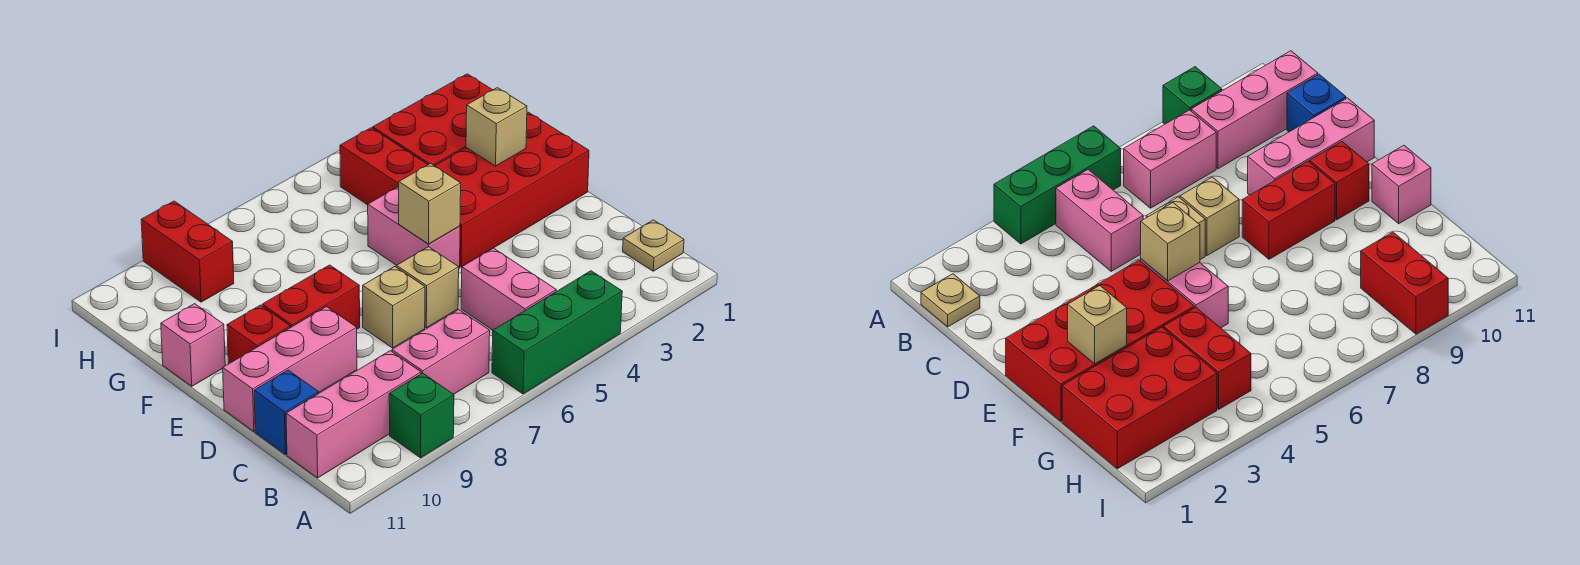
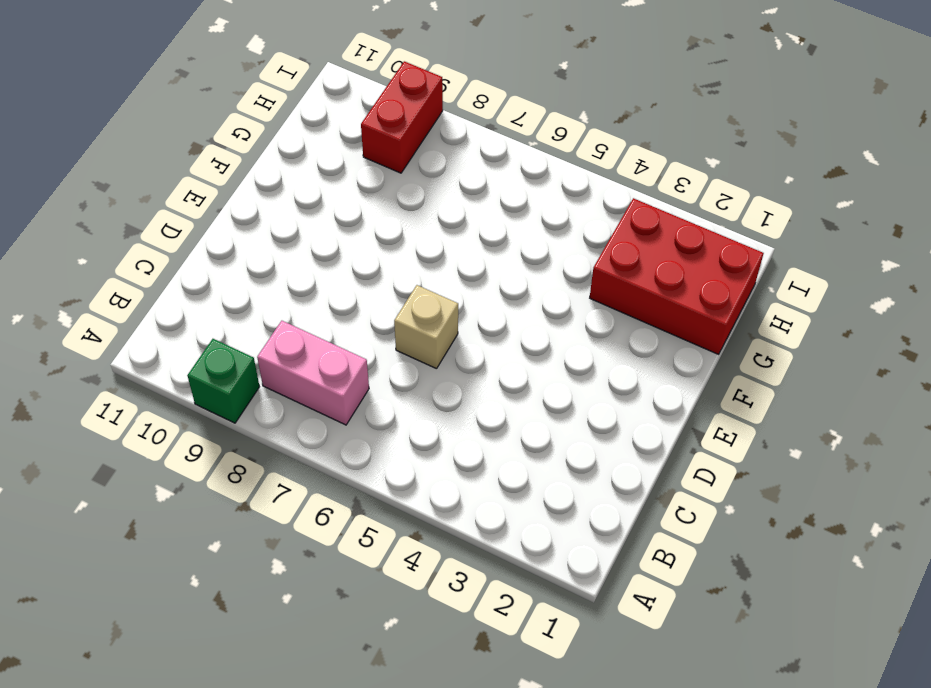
none -> green brick A4:A6 level 1
none -> tan plate B1 level 1
none -> pink brick B5:C5 level 1

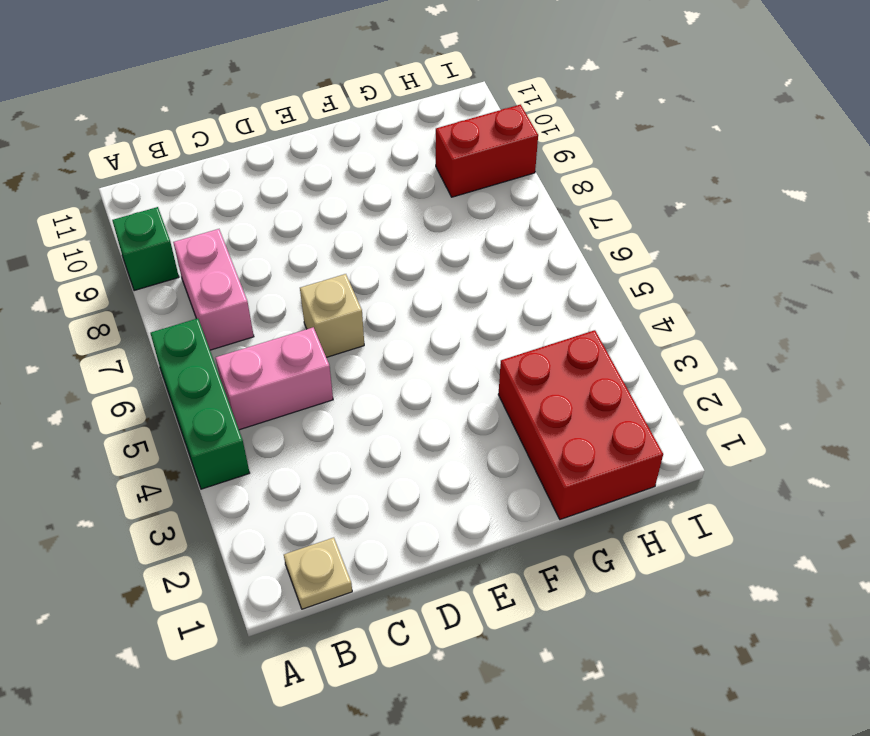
none -> pink brick B9:B11 level 1
none -> blue brick C11 level 1
none -> tan brick D7 level 1

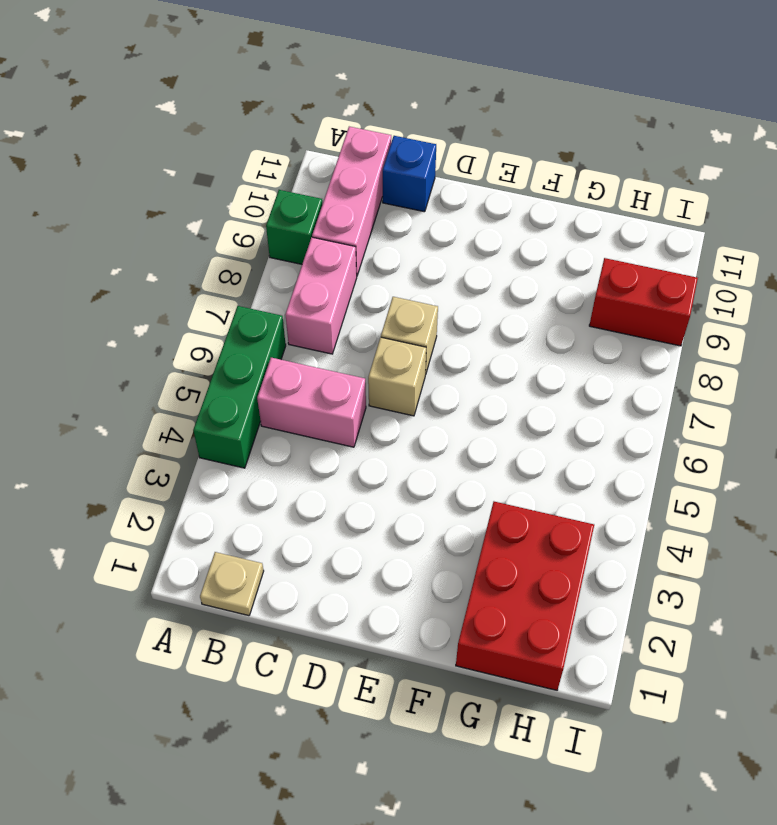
none -> pink brick D9:D11 level 1
none -> red brick E1:F4 level 1
none -> pink brick E5:F5 level 1

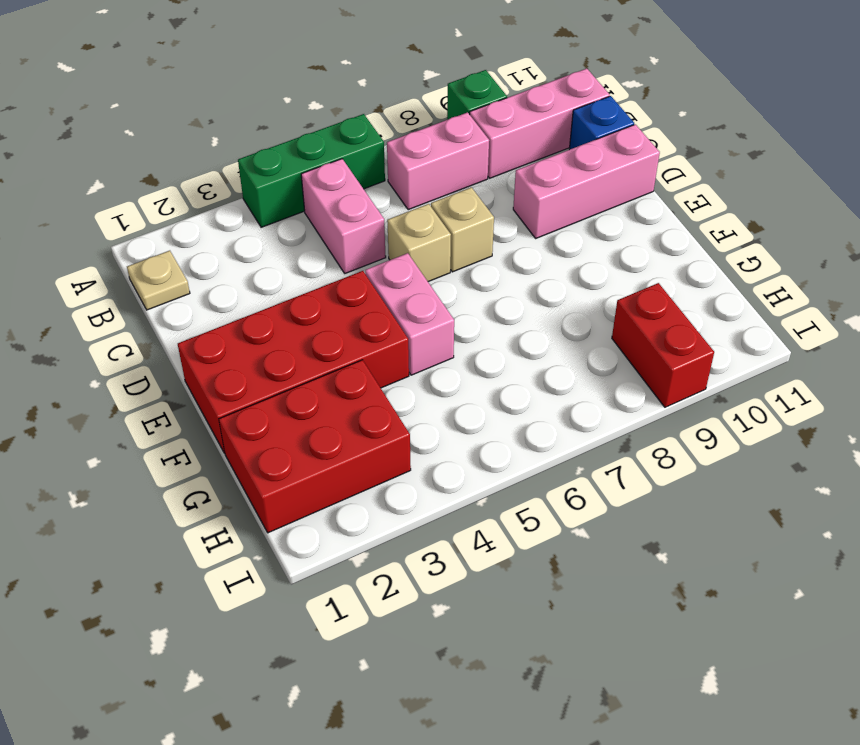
none -> red brick E8:E9 level 1
none -> red brick E10 level 1
none -> pink brick F11 level 1

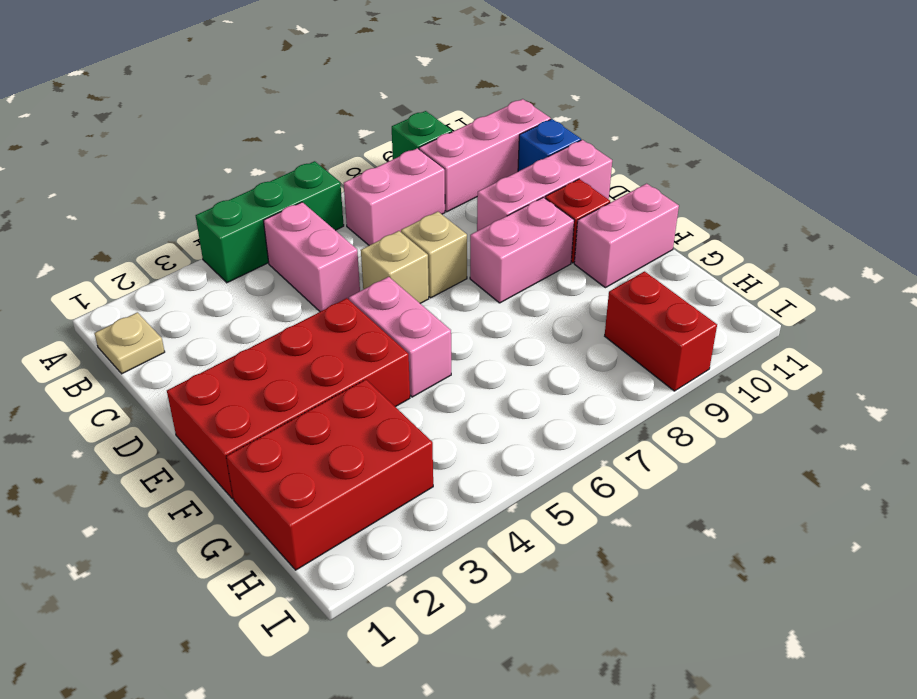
pink brick E8:E9 level 1 -> red brick E8:E9 level 1
pink brick F10:F11 level 1 -> pink brick F11 level 1
none -> red brick G4:H4 level 1
none -> tan brick E5 level 2
none -> tan brick F2 level 2

